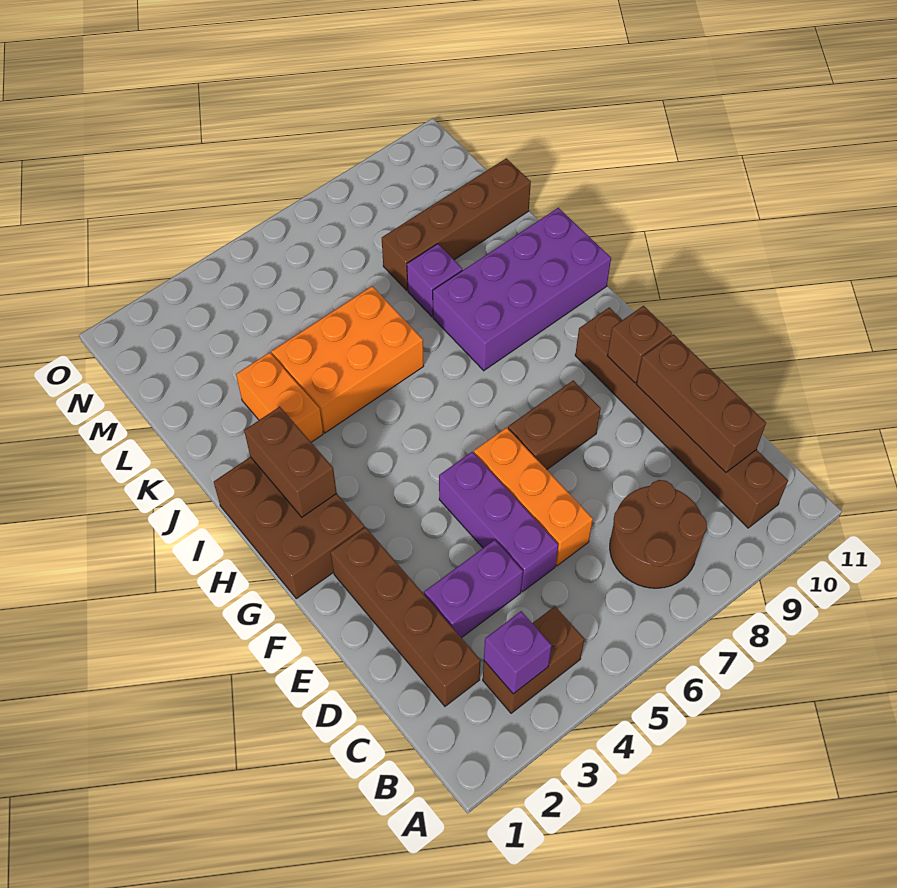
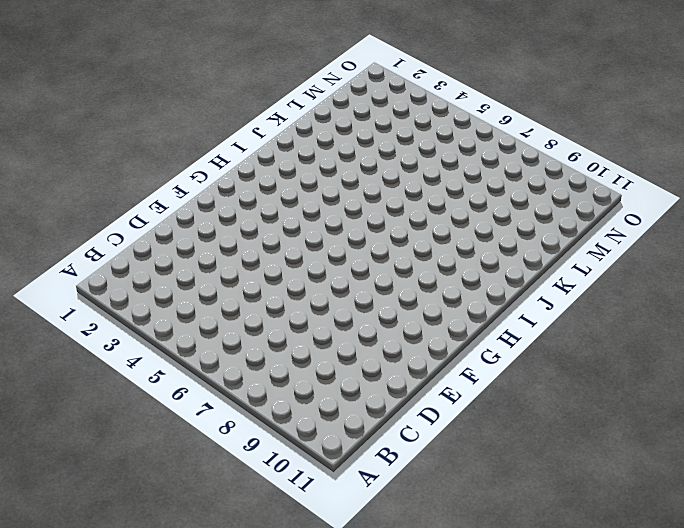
none -> brown brick B3:B4 level 1
none -> brown round brick B7:C8 level 1
none -> brown brick B10:G10 level 1

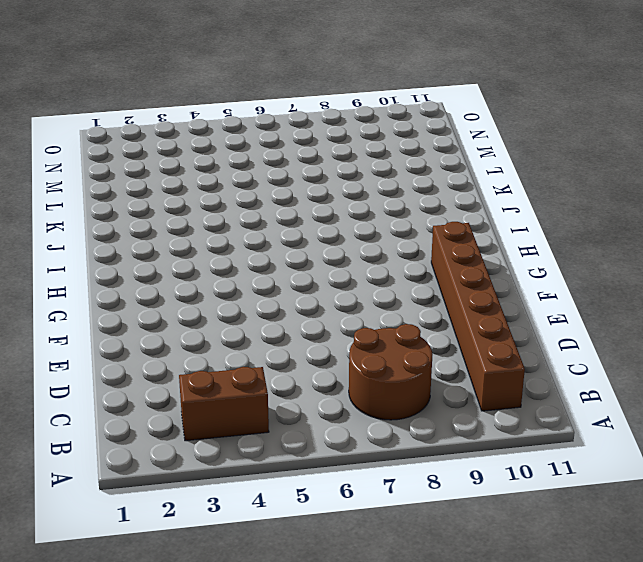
none -> brown brick C2:F2 level 1
none -> purple brick D3:D4 level 1
none -> purple brick D5:F5 level 1

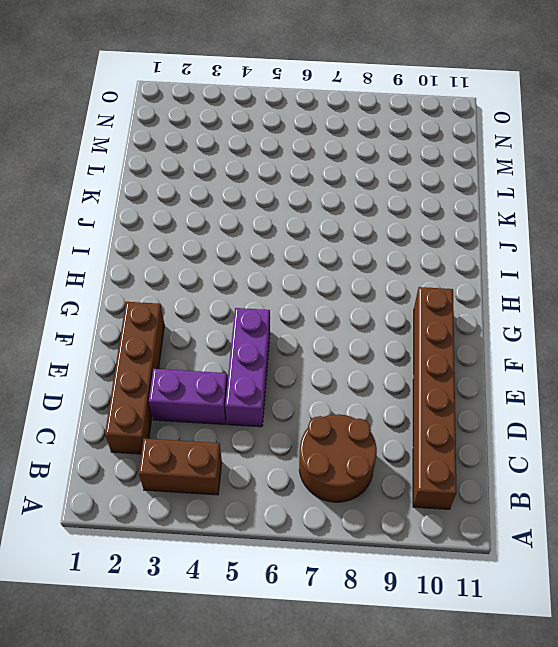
none -> orange brick D6:F6 level 1
none -> brown brick F7:F8 level 1
none -> brown brick G1:I2 level 1

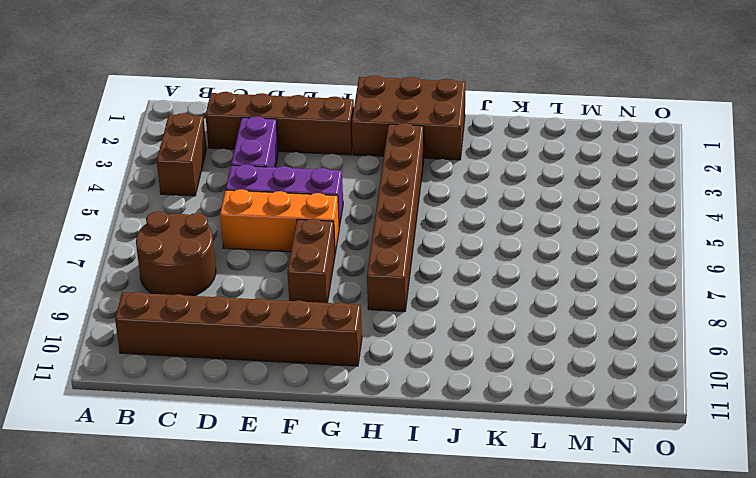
brown brick H3:H8 level 1 -> none
none -> purple brick I8:J11 level 1
none -> orange brick J3:K3 level 1
none -> orange brick J4:K6 level 1

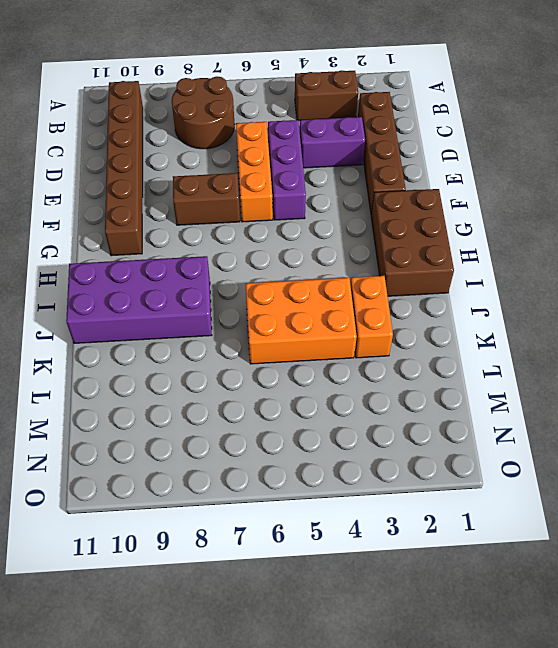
none -> purple brick K8 level 1
none -> brown brick L8:L11 level 1
none -> purple brick B3 level 2

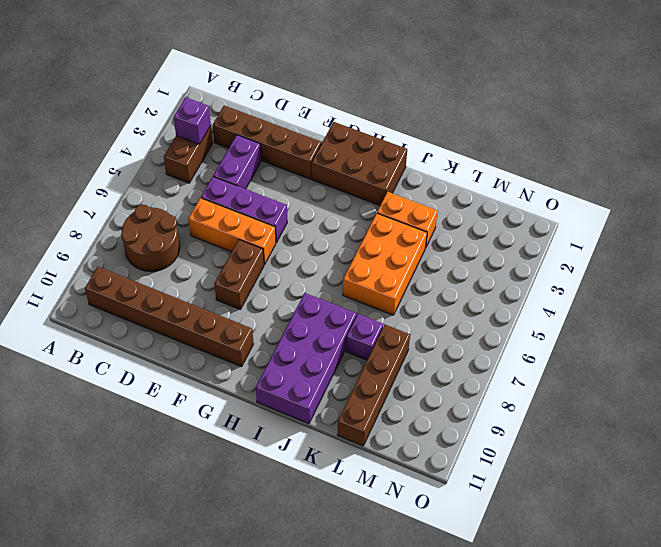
none -> brown brick C10:E10 level 2
none -> brown brick F10 level 2
none -> brown brick H2:I2 level 2

